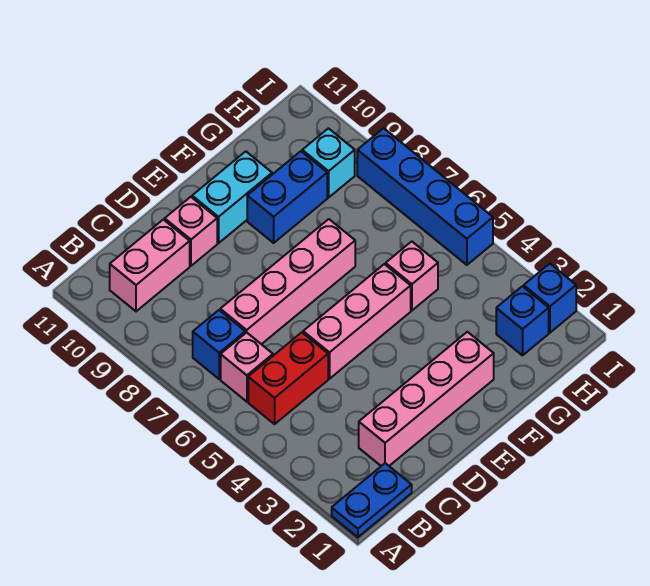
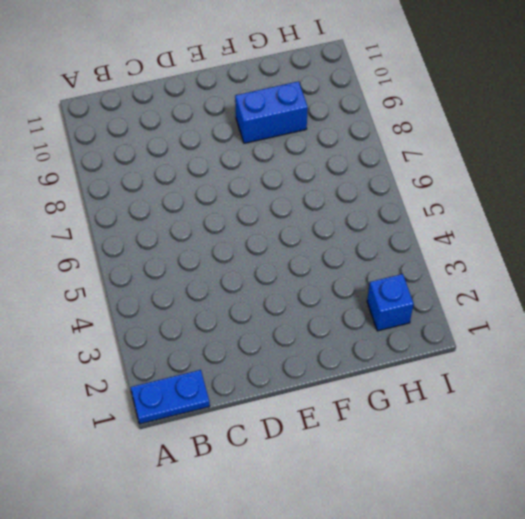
none -> red brick B5:C5 level 1
none -> pink brick B6 level 1
none -> blue brick B7 level 1

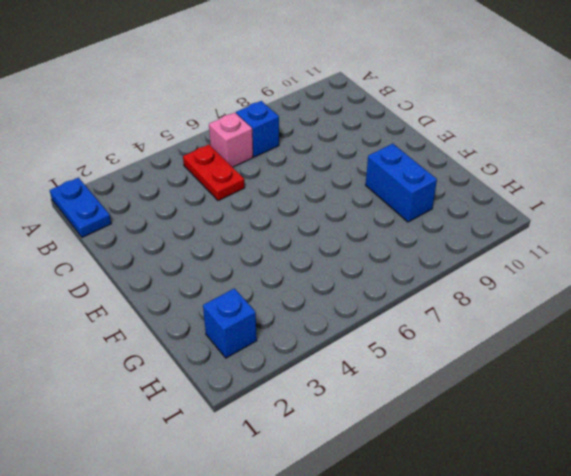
red plate B5:C5 level 1 -> red brick B5:C5 level 1
none -> pink brick B10:C10 level 1
none -> pink brick C2:F2 level 1
none -> pink brick C7:F7 level 1

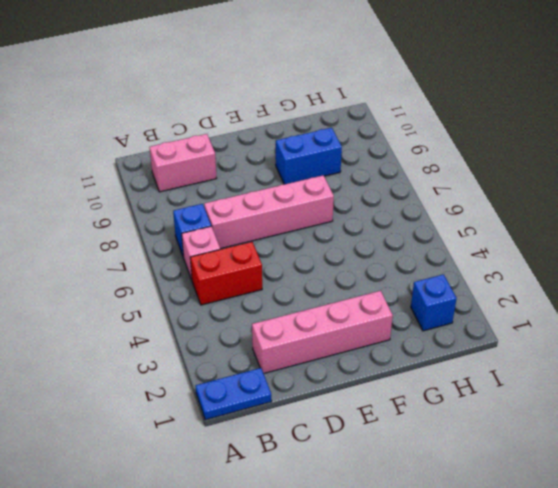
none -> pink brick D5:F5 level 1
none -> pink brick D10 level 1
none -> cyan brick E10:F10 level 1

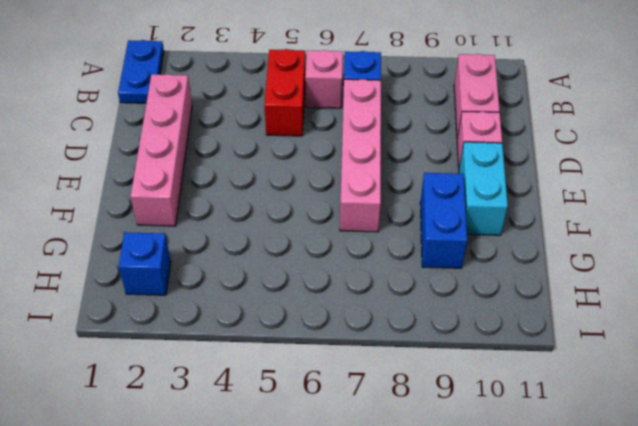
none -> pink brick D5:F5 level 1
none -> pink brick G5 level 1
none -> cyan brick H9 level 1

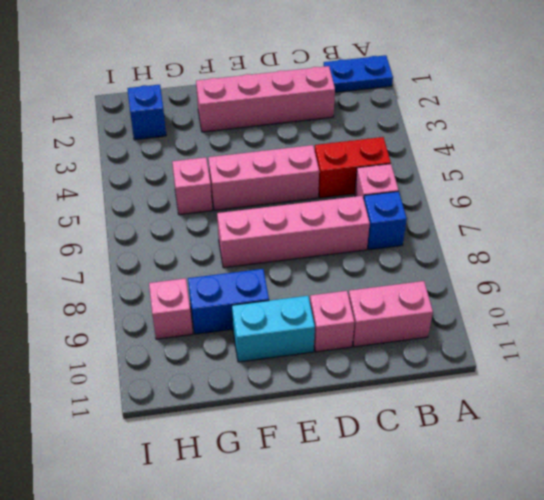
pink brick H9 level 1 -> cyan brick H9 level 1
none -> blue brick I2 level 1
none -> blue brick I5:I8 level 1

